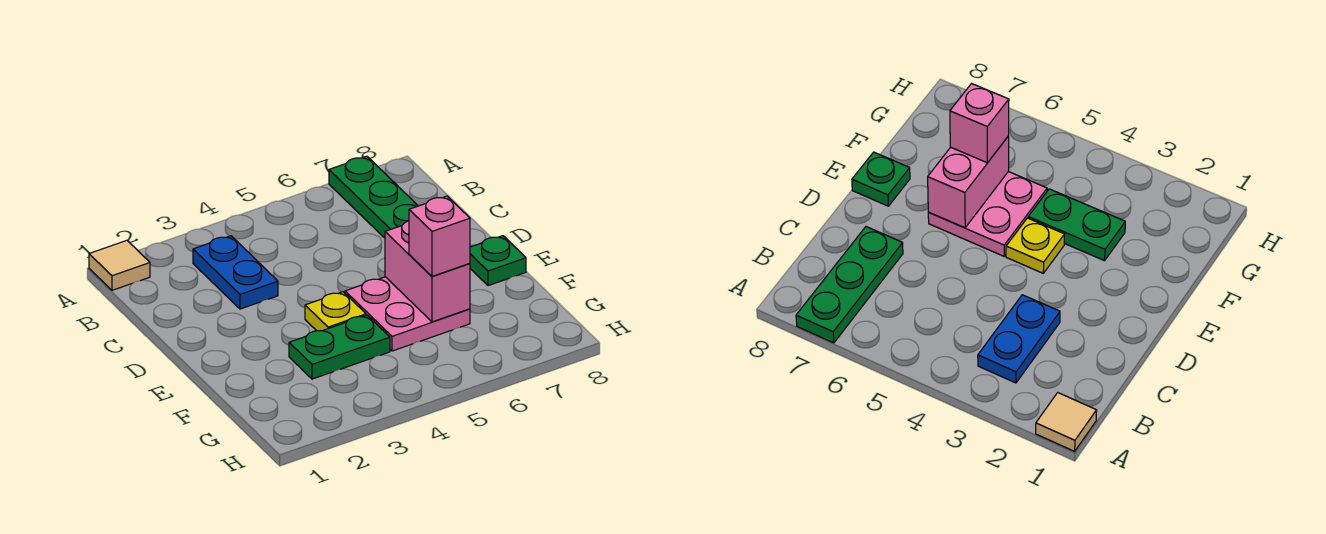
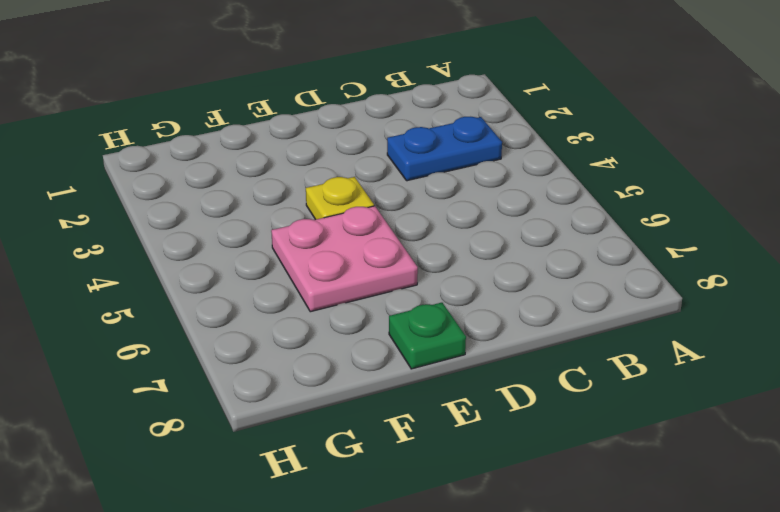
none -> tan tile A1 level 1
none -> green plate A7:C7 level 1

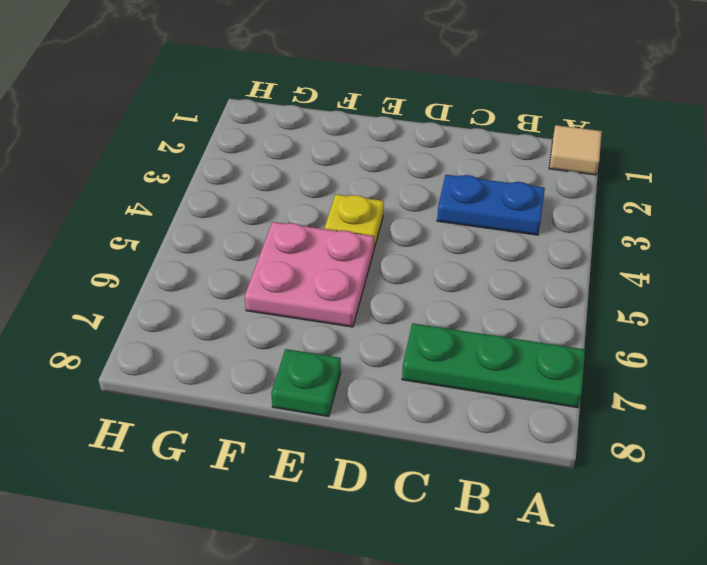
none -> green plate F3:F4 level 1
none -> pink brick E6:F6 level 2

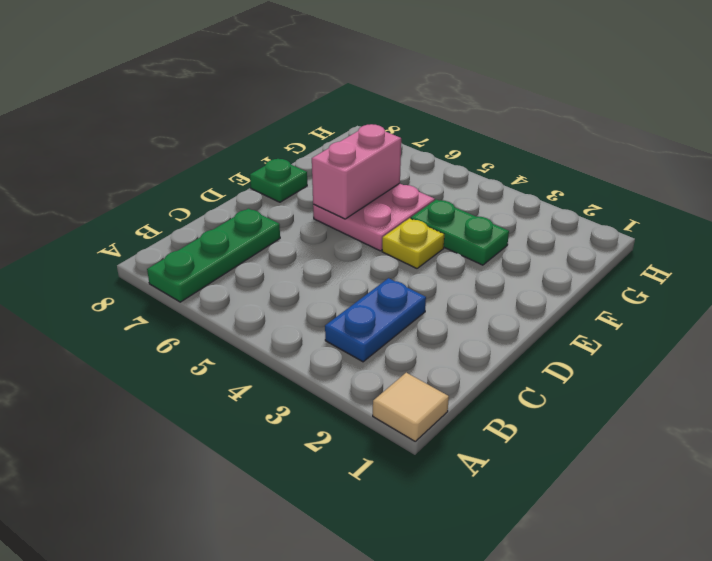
none -> pink brick F6 level 3

